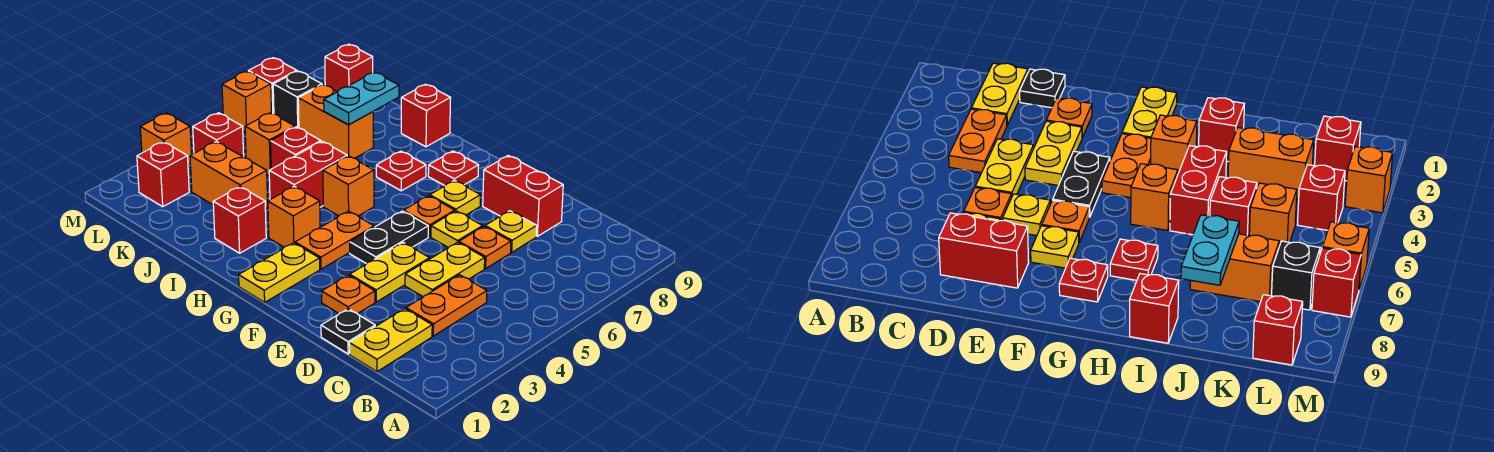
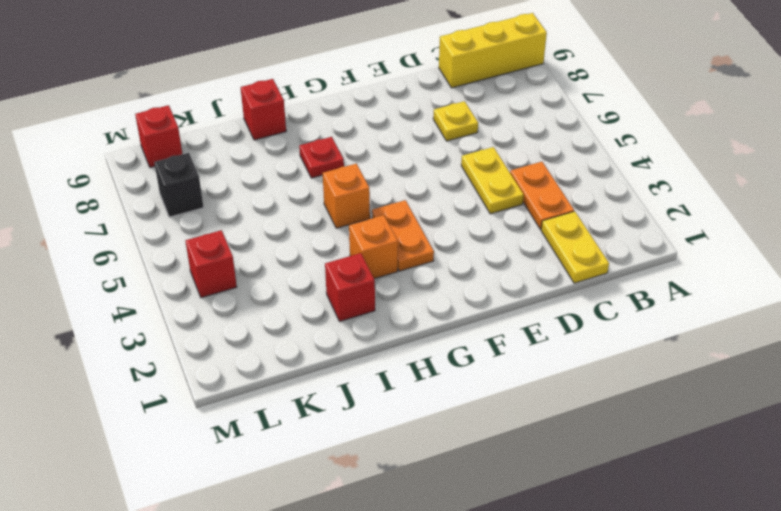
yellow brick A9:C9 level 1 -> none
none -> black plate D1 level 1
none -> orange plate D6 level 1
none -> red brick D8:E8 level 1
none -> orange plate E2 level 1

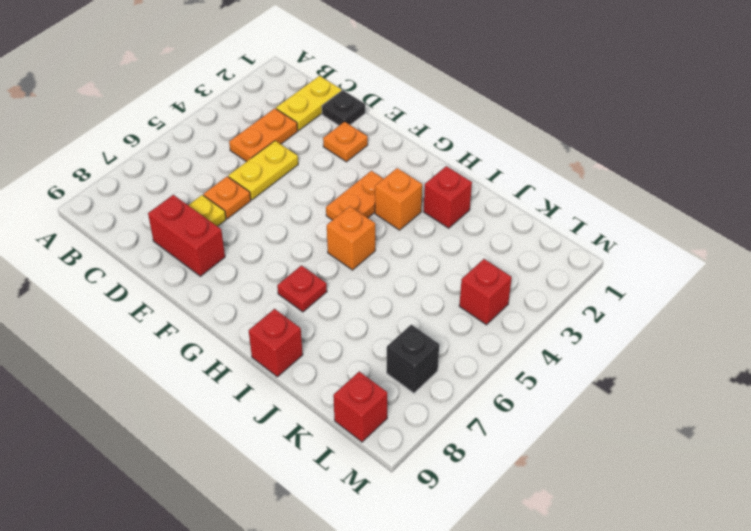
none -> yellow plate E3:E4 level 1
none -> yellow plate E6 level 1
none -> black plate F4:F5 level 1
none -> orange plate F6 level 1

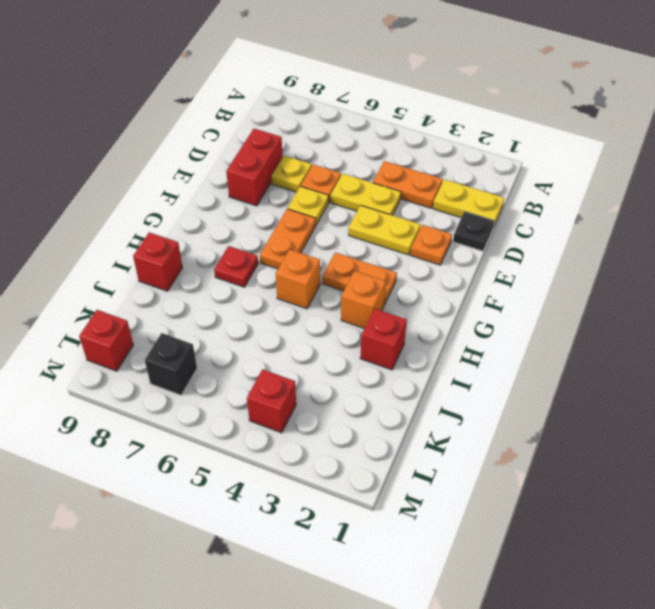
orange plate F6:G6 level 1 -> orange plate F6 level 1
none -> black plate F4:F5 level 1
none -> yellow plate F7 level 1
none -> yellow plate G1:G2 level 1
none -> red plate G8 level 1

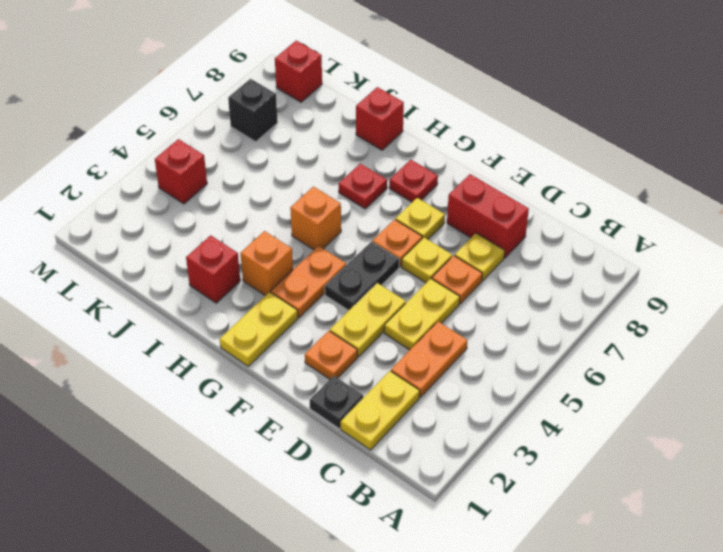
none -> red brick I4:I5 level 1
none -> orange brick J3:K3 level 1
none -> red brick J5 level 1
none -> orange brick J7:K7 level 1

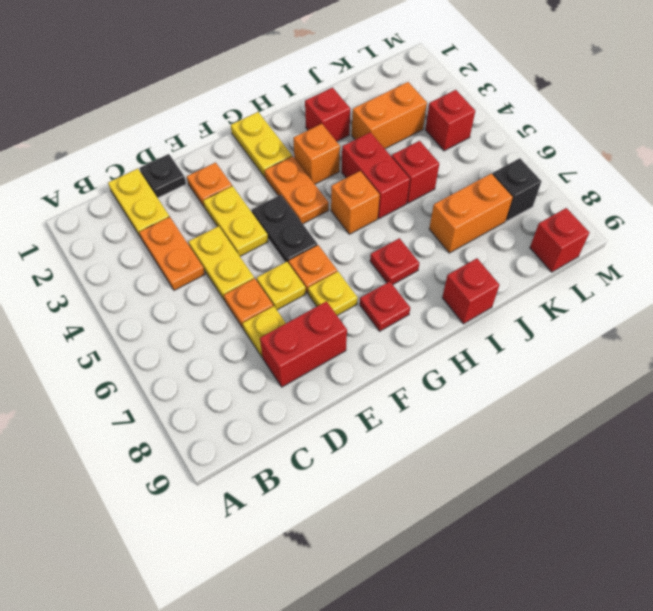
none -> orange brick K5 level 1
none -> red brick L2 level 1
none -> orange brick M3 level 1
none -> orange brick M6 level 1

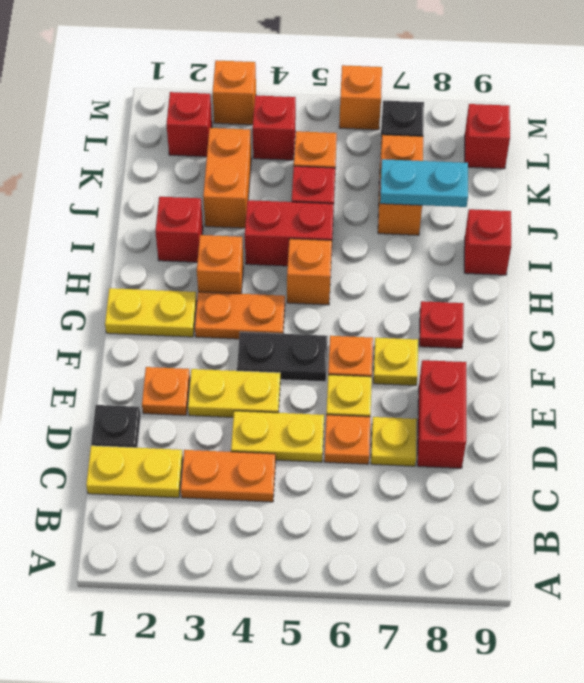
none -> red plate H7 level 1
none -> red brick M7 level 1

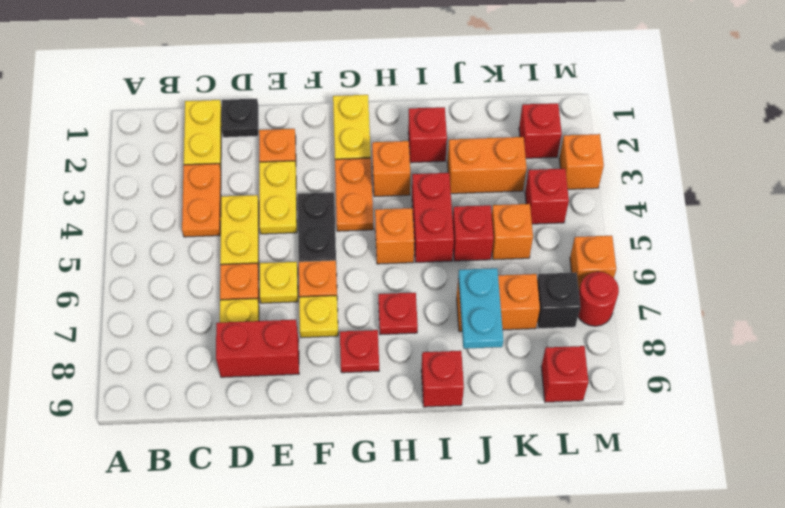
red round brick M7 level 1 -> red brick M7 level 1

